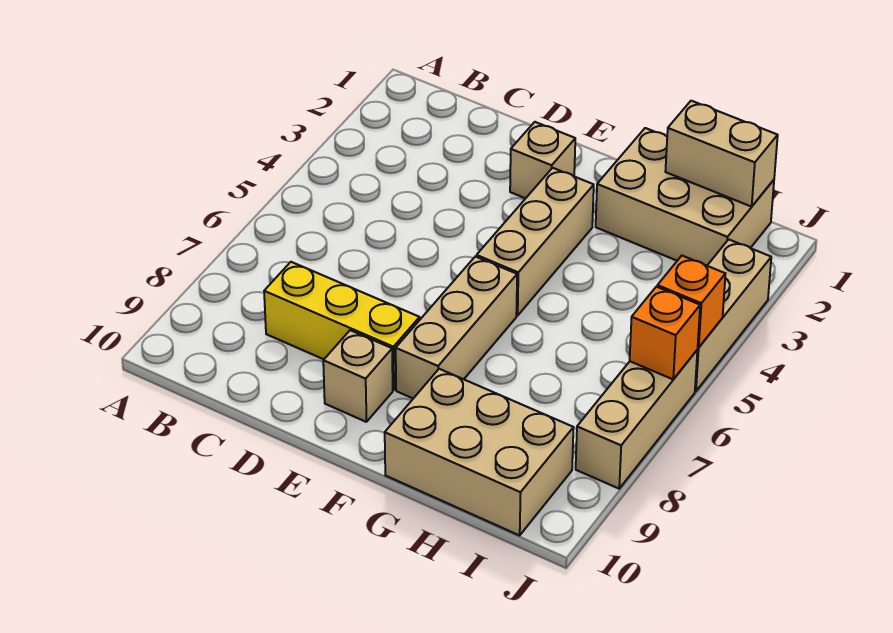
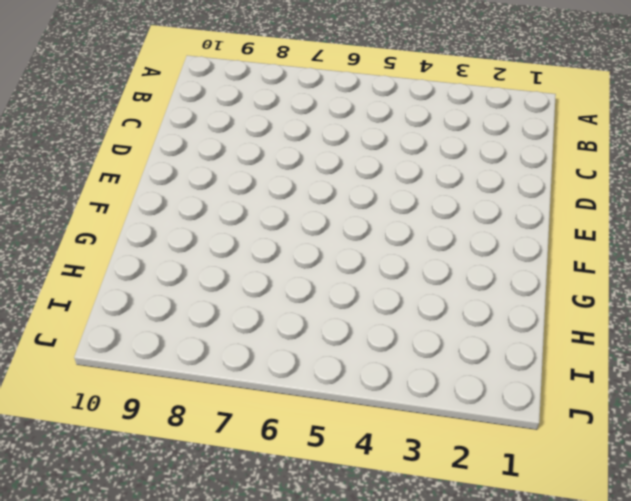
none -> yellow brick C8:E8 level 1
none -> tan brick E2 level 1
none -> tan brick E9 level 1

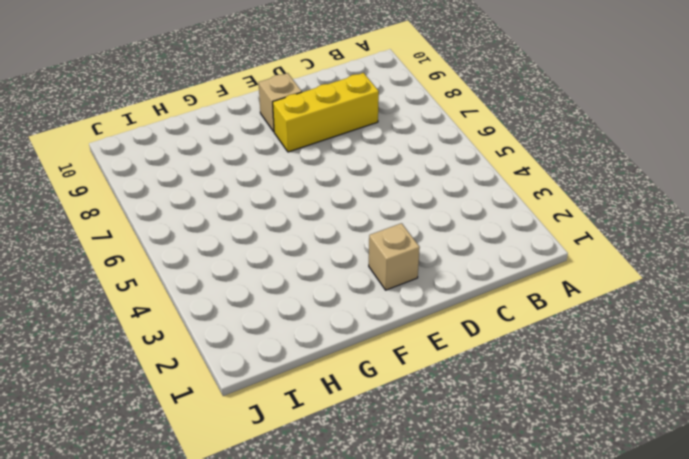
none -> tan brick F3:F5 level 1
none -> tan brick F6:F8 level 1
none -> tan brick G1:I2 level 1

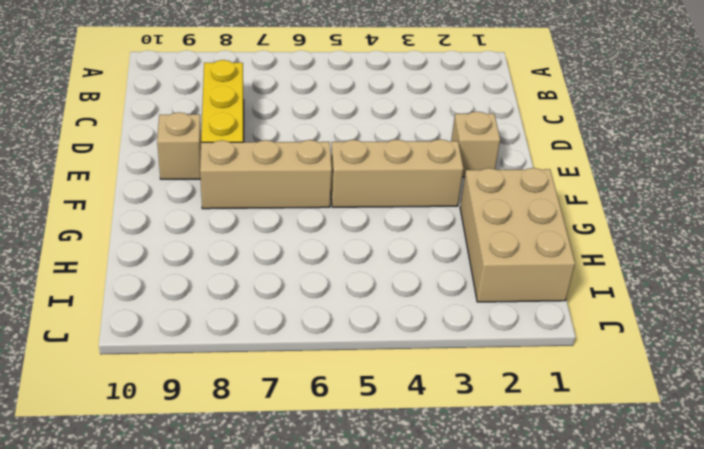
none -> tan brick G9:I10 level 1
none -> tan brick J3:J5 level 1
none -> tan brick J6:J8 level 1

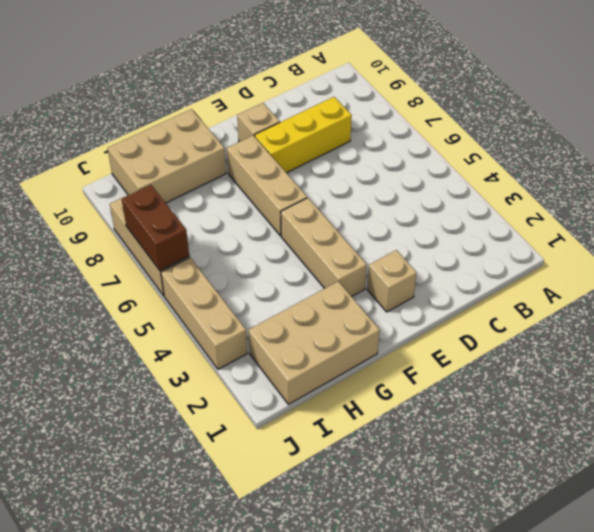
brown brick J6:J7 level 2 -> orange brick J6 level 2
none -> tan brick H1:I1 level 2
none -> orange brick J5 level 2

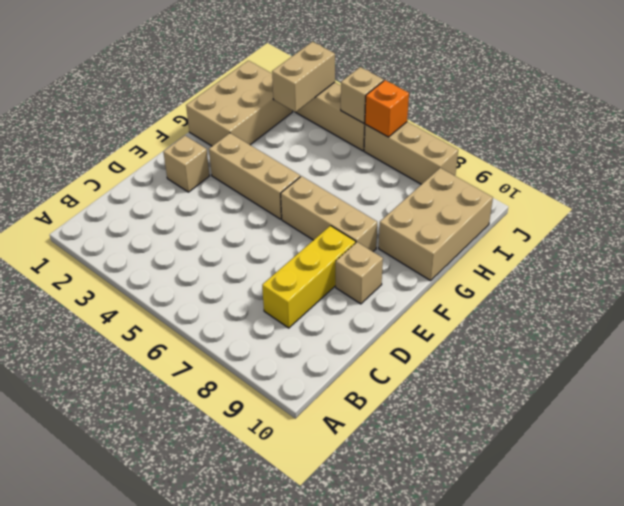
tan brick I3:J3 level 2 -> tan brick H1:I1 level 2
tan brick J5 level 2 -> orange brick J5 level 2

